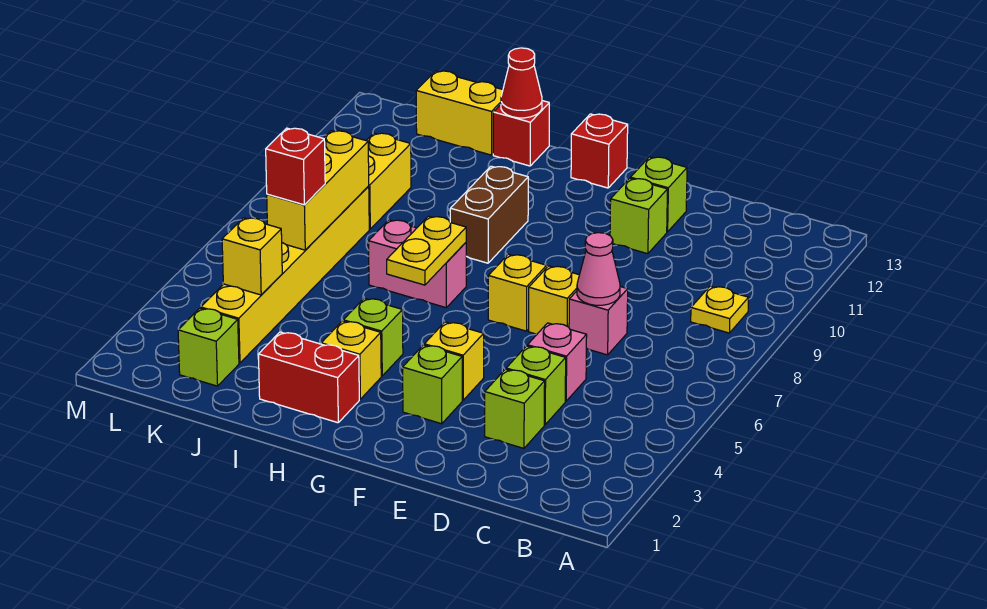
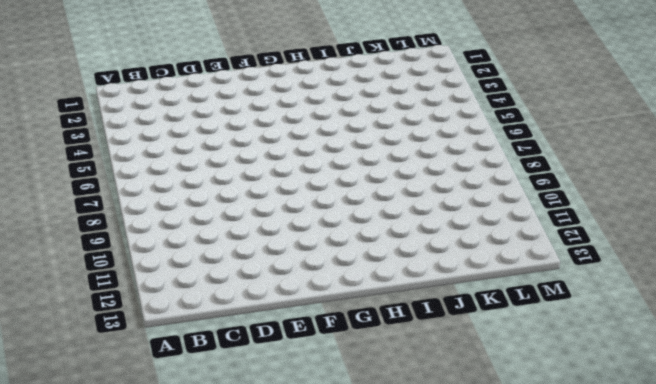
none -> yellow plate B9 level 1
none -> lime brick D3 level 1
none -> lime brick D4 level 1

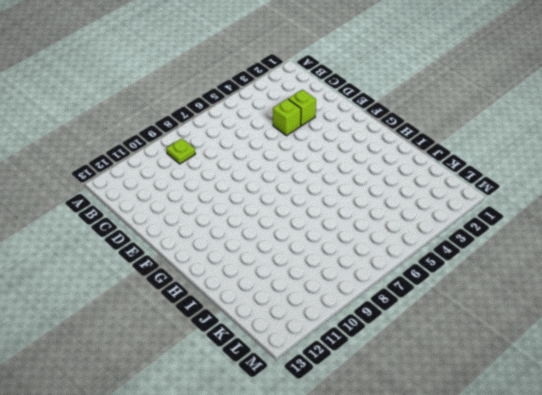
lime plate B9 level 1 -> yellow plate B9 level 1
none -> pink brick D5 level 1
none -> pink brick D7 level 1
none -> yellow brick E7 level 1

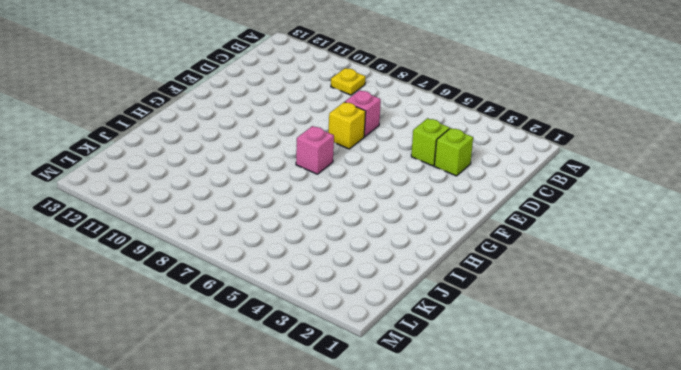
pink brick G7 level 1 -> pink brick D5 level 1
none -> lime brick E11 level 1
none -> lime brick E12 level 1
none -> lime brick F3 level 1

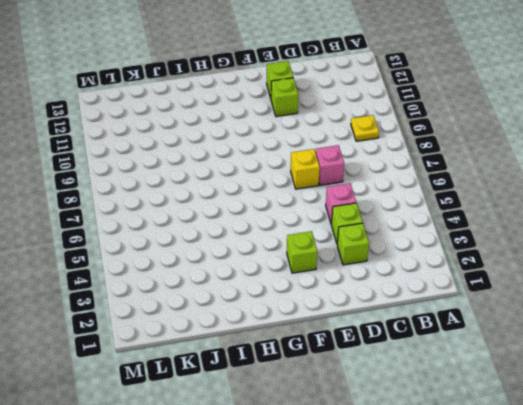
none -> yellow brick F4 level 1
none -> yellow brick F7 level 1
none -> red brick G13 level 1

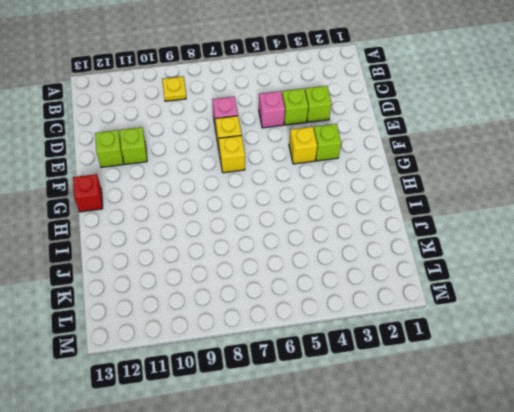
none -> red brick H2:I2 level 1
none -> yellow brick H3 level 1
none -> lime brick H4 level 1

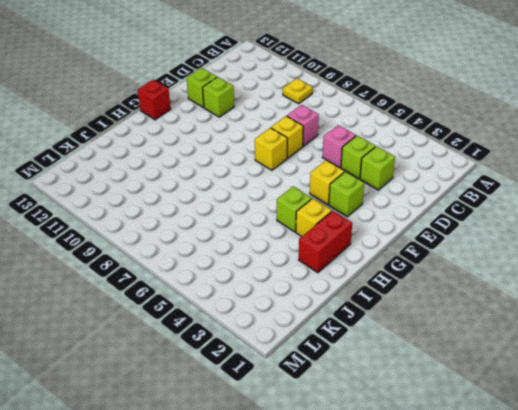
none -> pink brick H7:I7 level 1
none -> brown brick H9:H10 level 1
none -> red brick I13 level 1

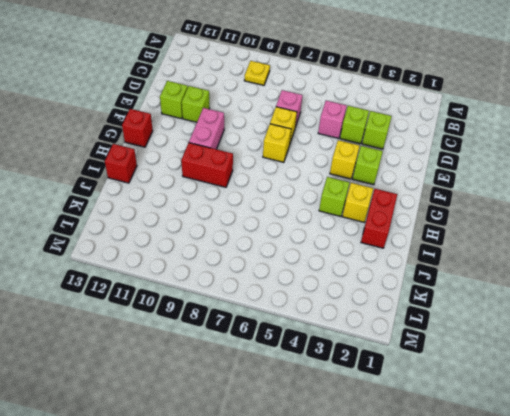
pink brick F10:G10 level 1 -> pink brick H7:I7 level 1
red brick H9:H10 level 1 -> brown brick H9:H10 level 1
none -> yellow brick J13:K13 level 1
none -> lime brick K2 level 1
none -> yellow brick K3:K8 level 1

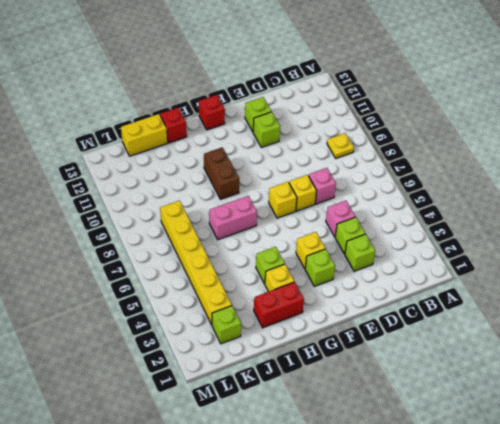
none -> yellow brick K9:K10 level 1
none -> pink cone D7 level 2
none -> yellow plate H6:H7 level 2

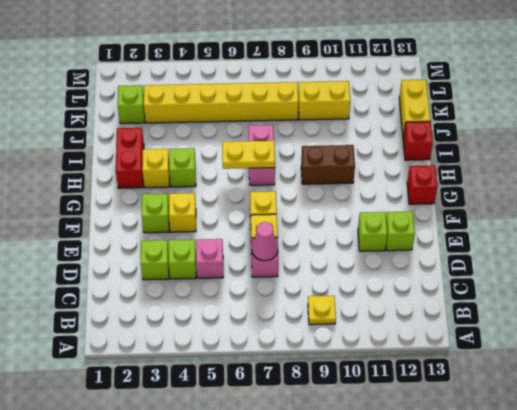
none -> red cone I13 level 2
none -> yellow brick K4 level 2
none -> yellow brick K6:K8 level 2

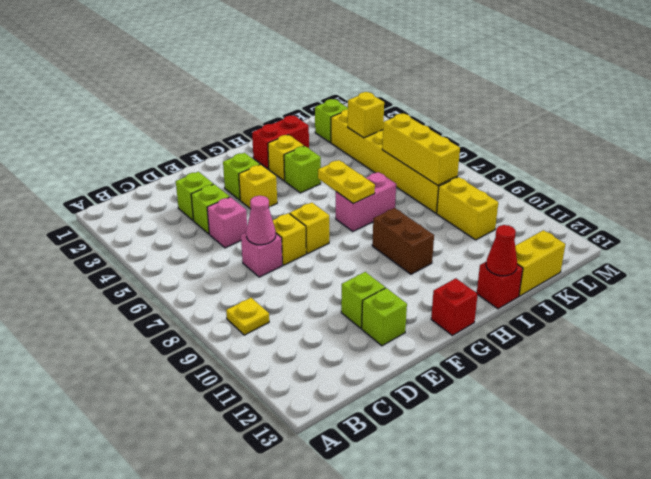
none -> red brick K6 level 3

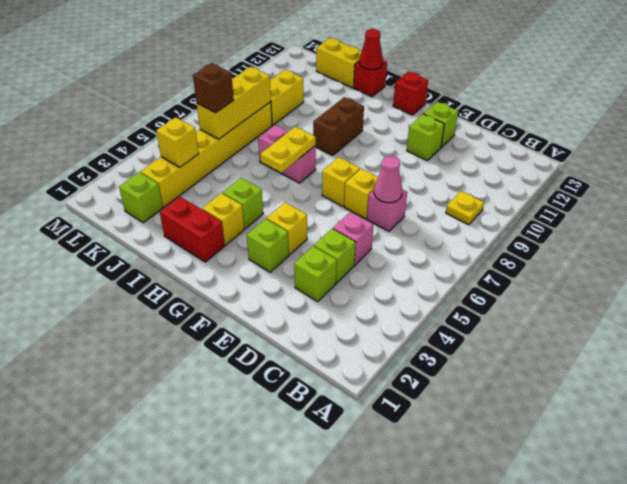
brown brick K6 level 3 -> red brick K6 level 3

